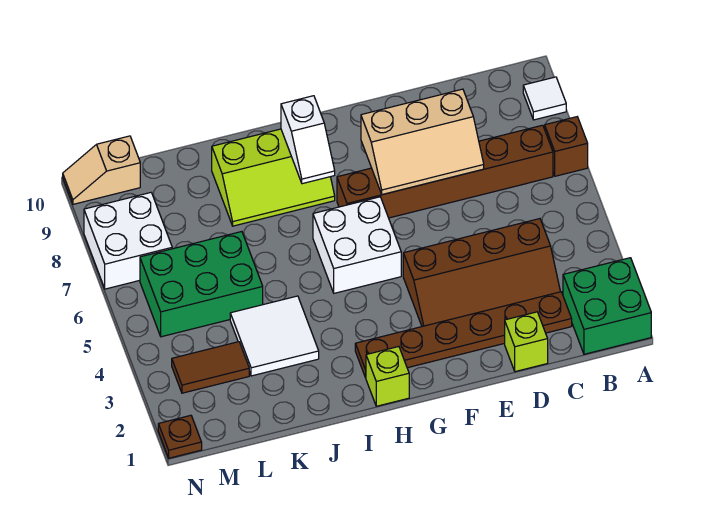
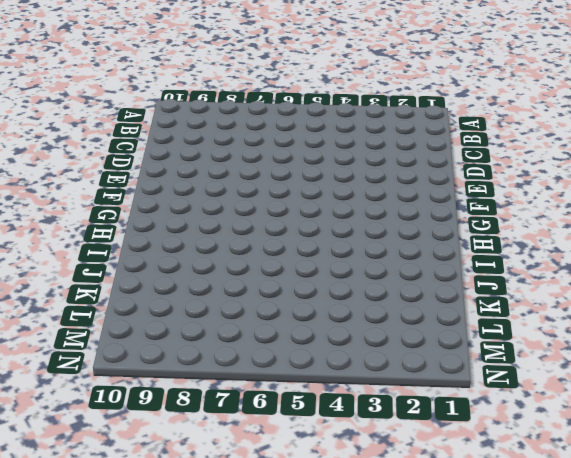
none -> green brick A1:B2 level 1
none -> brown brick A7 level 1
none -> white tile A9 level 1

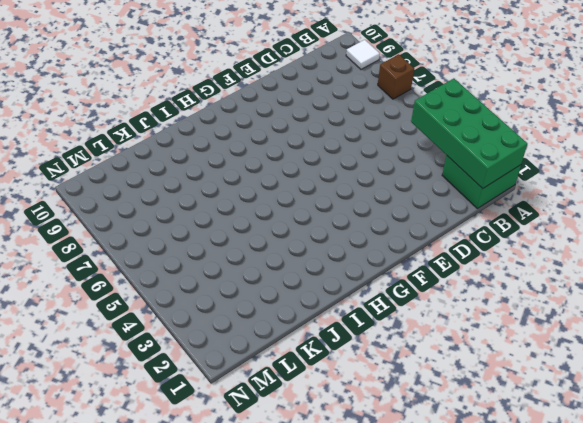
green brick A1:B4 level 2 -> none
none -> brown brick B7:G7 level 1
none -> brown plate C2:H2 level 1
none -> brown slope C3:F4 level 1 top 4

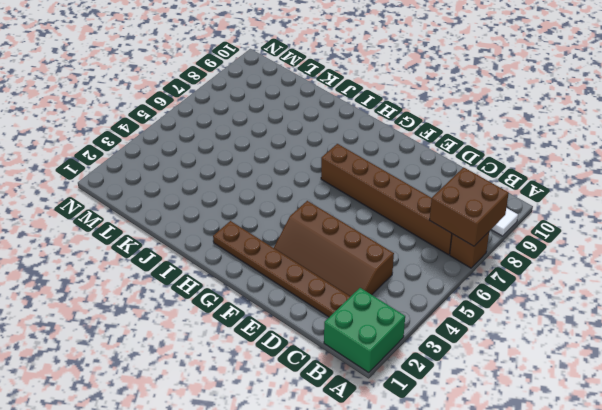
brown brick A7:B8 level 2 -> none
none -> lime brick D1 level 1
none -> white brick G5:H6 level 1
none -> lime brick H1 level 1

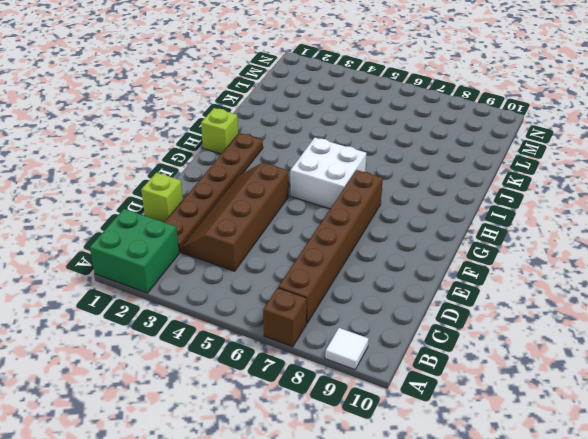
none -> lime slope H8:J9 level 1 top 9
none -> white tile J3:K4 level 1
none -> green brick K5:M6 level 1

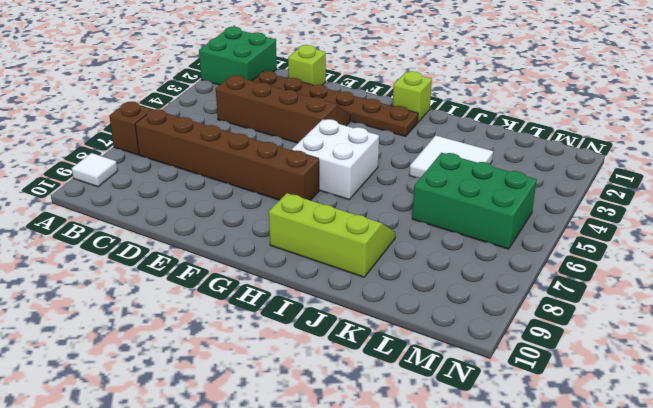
none -> brown tile L3:M3 level 1
none -> white brick M7:N8 level 1
none -> tan slope M10:N10 level 1 top M

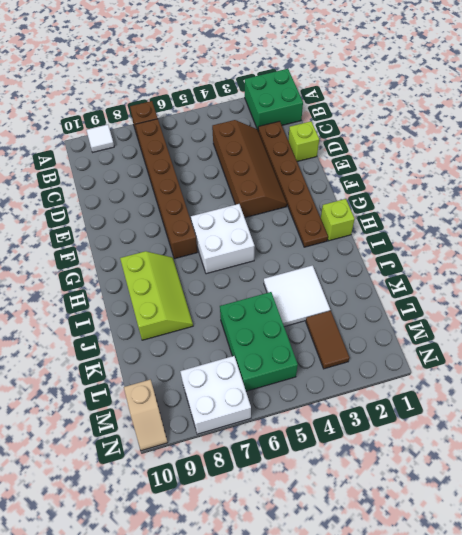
none -> brown plate N1 level 1
none -> tan slope D7:F8 level 2 top 8
none -> white slope H8:H9 level 2 top 9

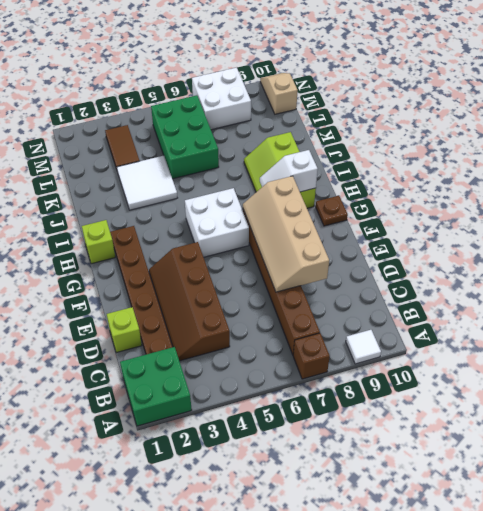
tan slope D7:G8 level 2 top 8 -> tan slope D7:F8 level 2 top 8
brown plate G10 level 1 -> brown plate N1 level 1

